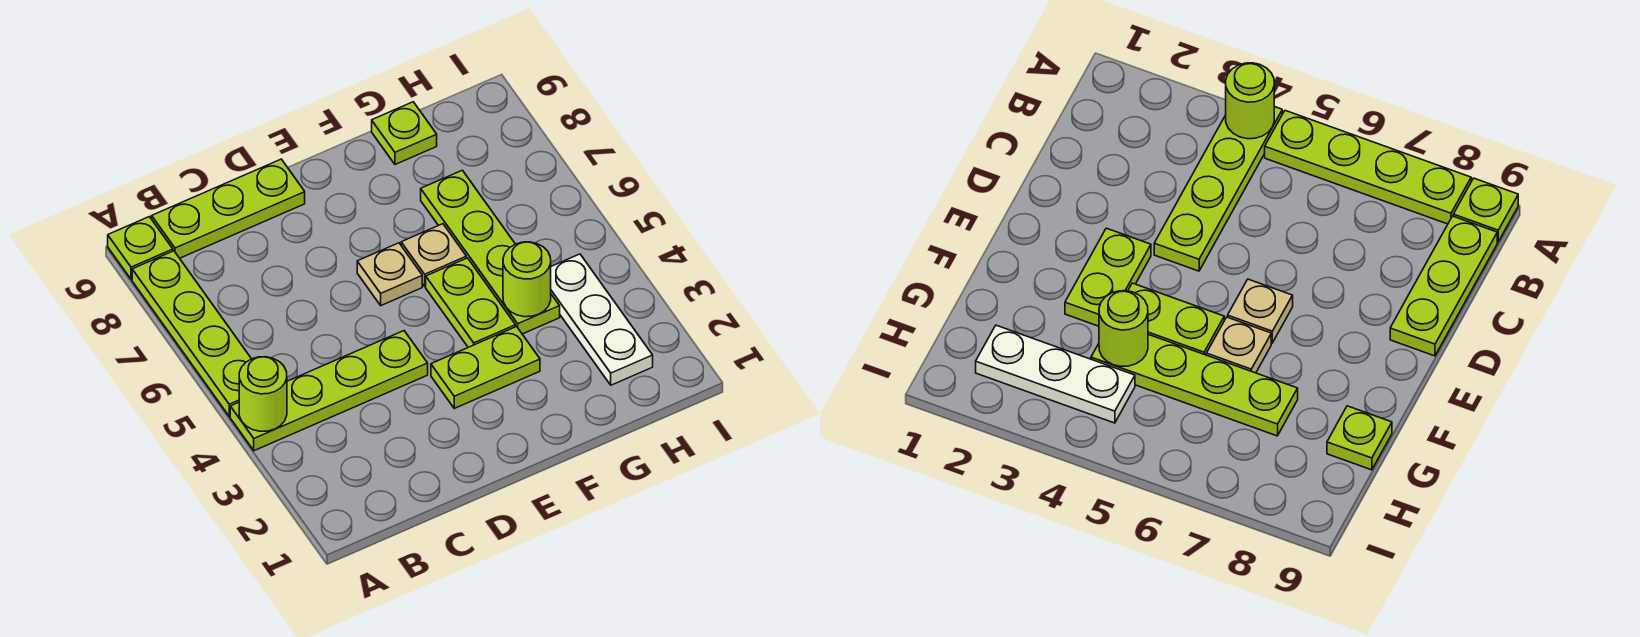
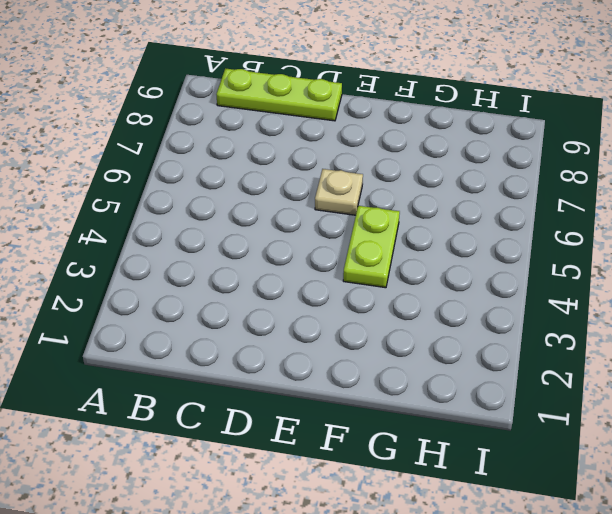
none -> lime plate A4:D4 level 1
none -> lime plate A5:A8 level 1
none -> lime plate A9 level 1

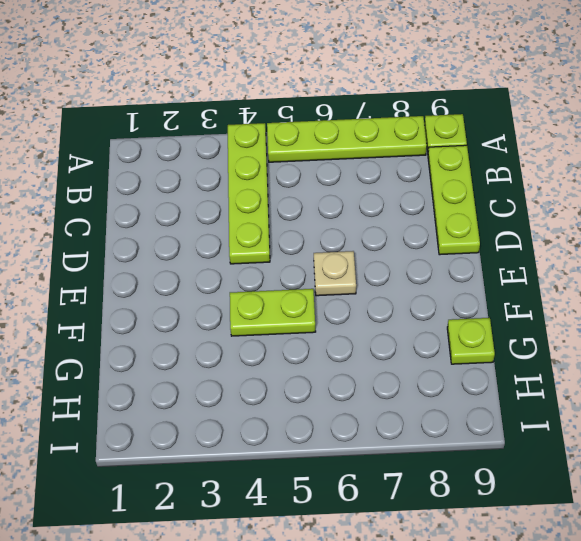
none -> lime plate E3:F3 level 1
none -> tan plate F6 level 1
none -> lime plate G4:G7 level 1

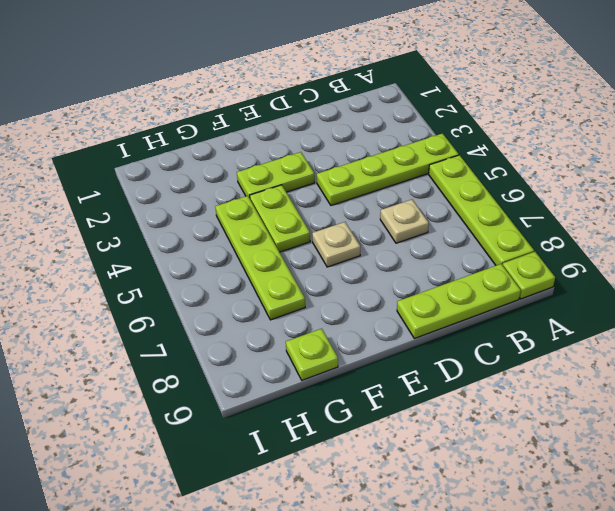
tan plate C6 level 1 -> tan plate F6 level 1
none -> white plate H2:H4 level 1
none -> lime round brick A4 level 2
none -> lime round brick G4 level 2

